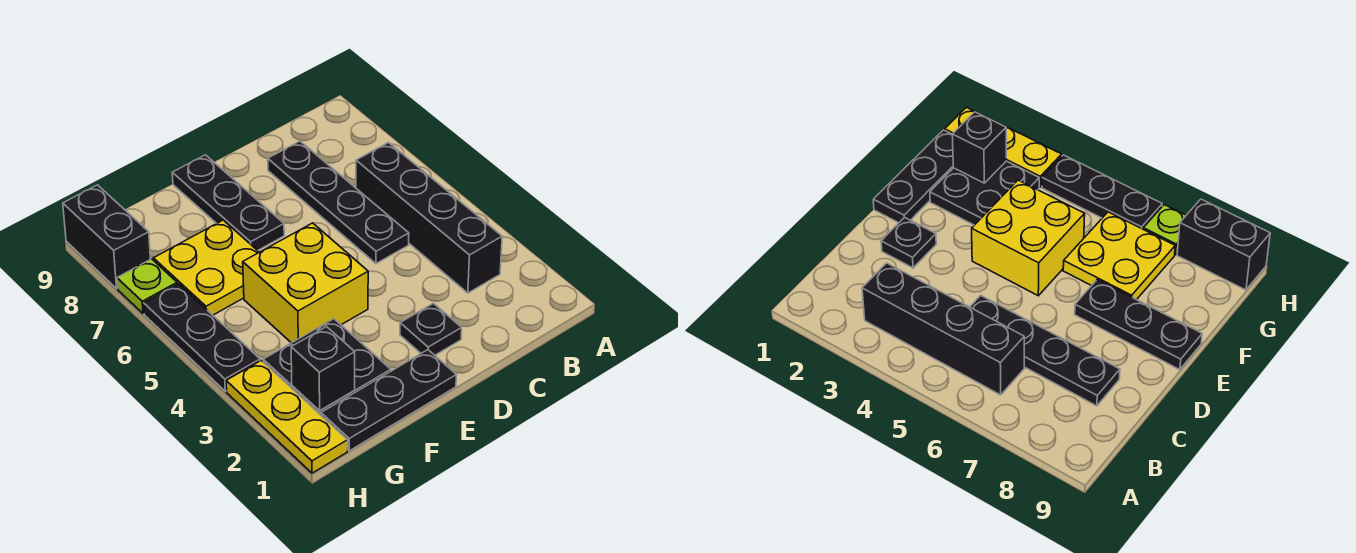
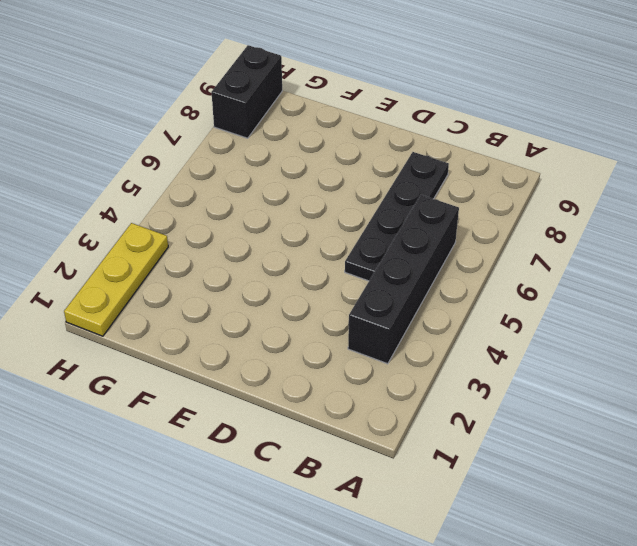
none -> black plate D2 level 1
none -> black plate E1:G1 level 1
none -> yellow brick E4:F5 level 1

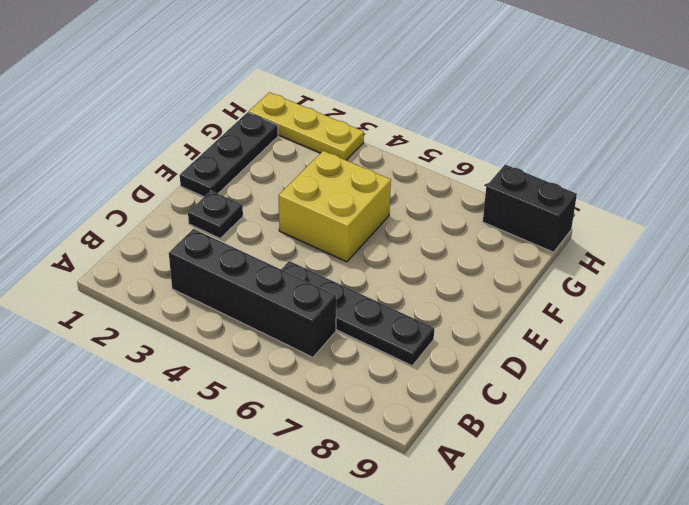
none -> black plate E7:E9 level 1
none -> black plate F2:G3 level 1
none -> yellow plate F6:G7 level 1

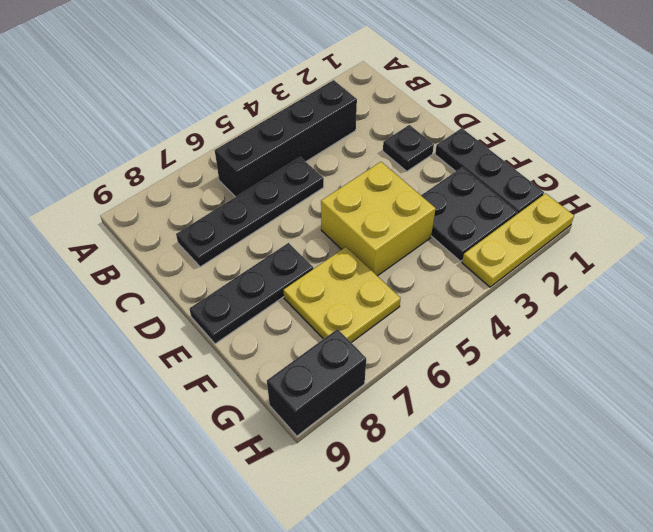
none -> black plate H4:H6 level 1
none -> lime plate H7 level 1
none -> black brick G2 level 2

